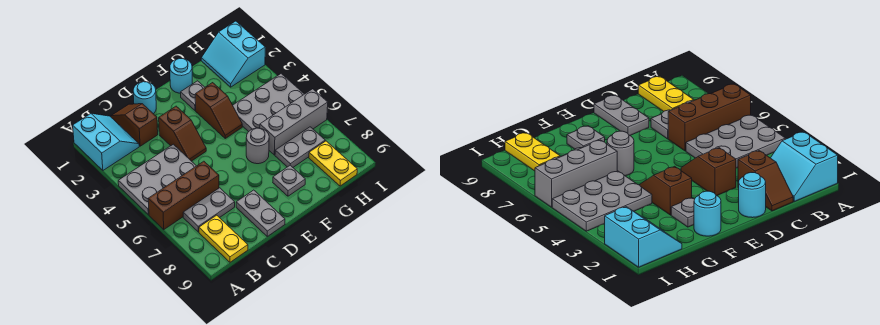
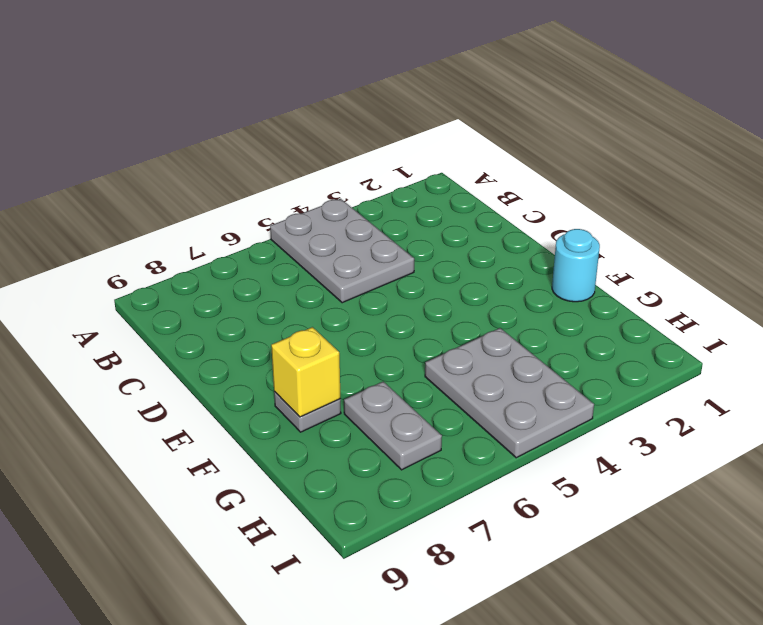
yellow brick F8 level 2 -> none
none -> cyan slope A1:B2 level 1 top A
none -> brown brick A6:C6 level 1
none -> grey plate B7:C7 level 1

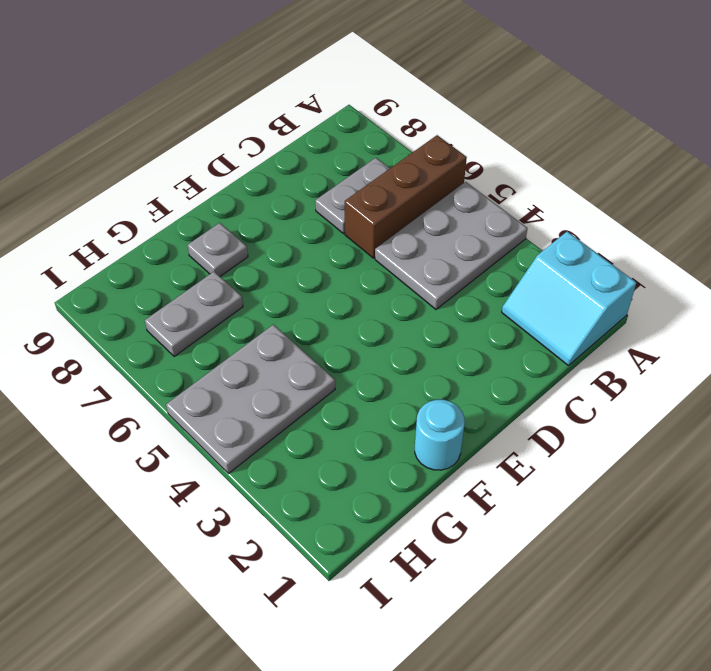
none -> yellow plate B8:B9 level 1
none -> brown slope C1:C2 level 1 top 2
none -> cyan round brick D1 level 1

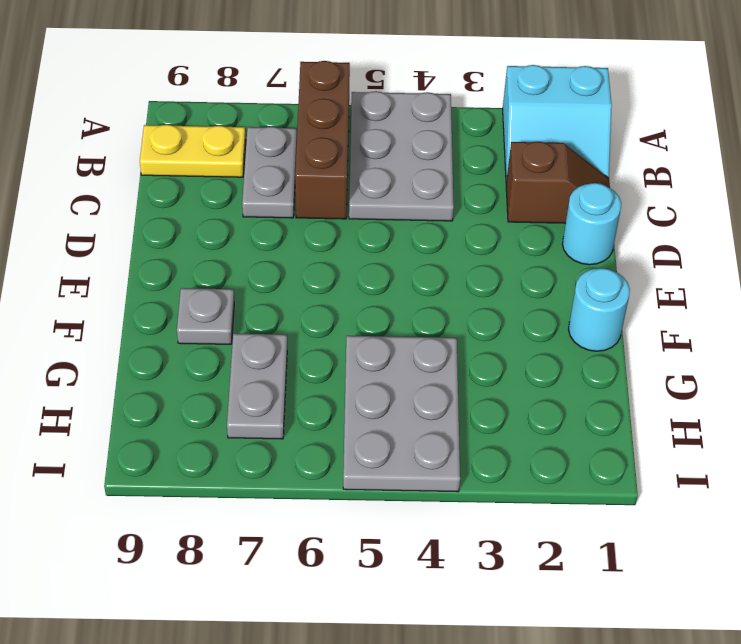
none -> brown slope D3:D4 level 1 top 3
none -> grey plate D8:D9 level 1
none -> grey plate F2 level 1

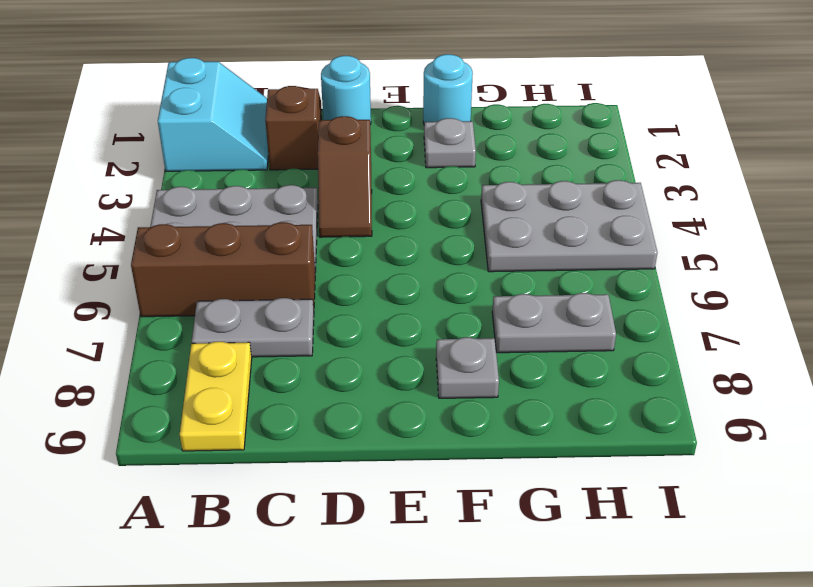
none -> grey plate D8:D9 level 1
none -> brown slope F3:F4 level 1 top 3
none -> grey round brick F6 level 1

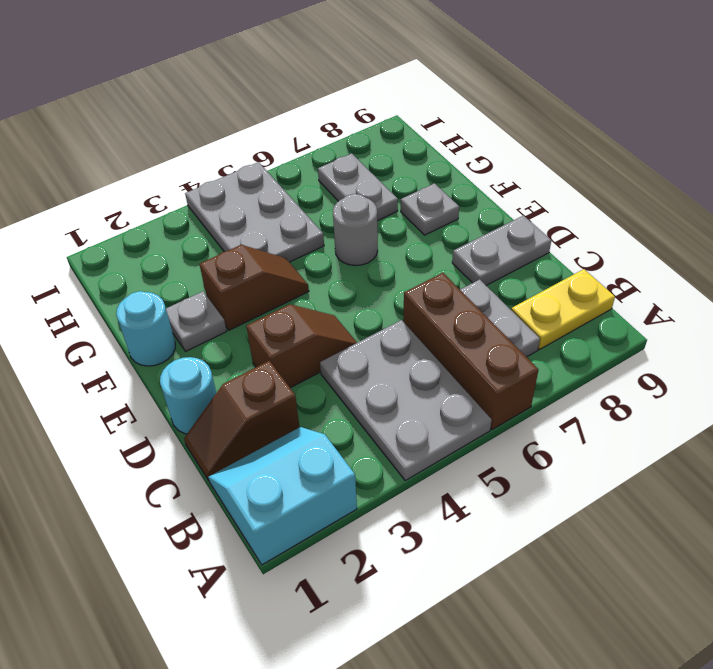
none -> grey brick G6:I6 level 1
none -> cyan slope H1:I2 level 1 top I
none -> yellow plate H8:H9 level 1

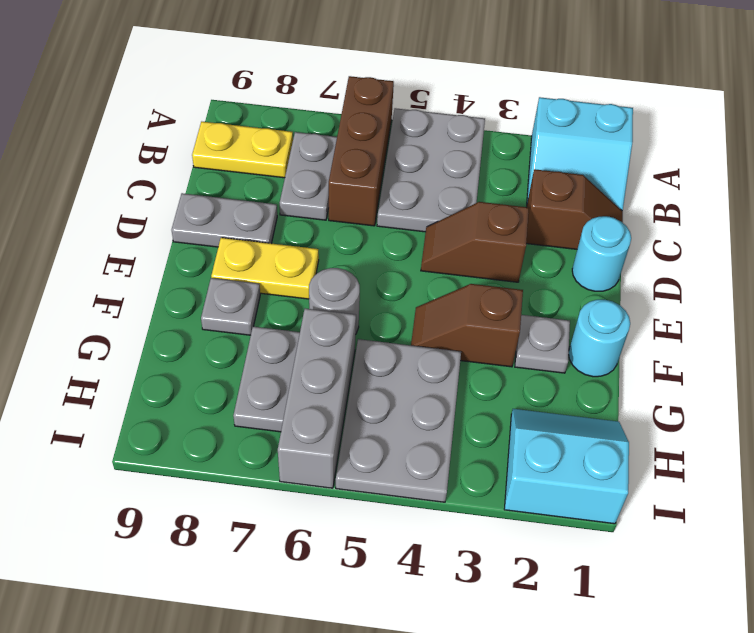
yellow plate E7:E8 level 1 -> yellow plate H8:H9 level 1

